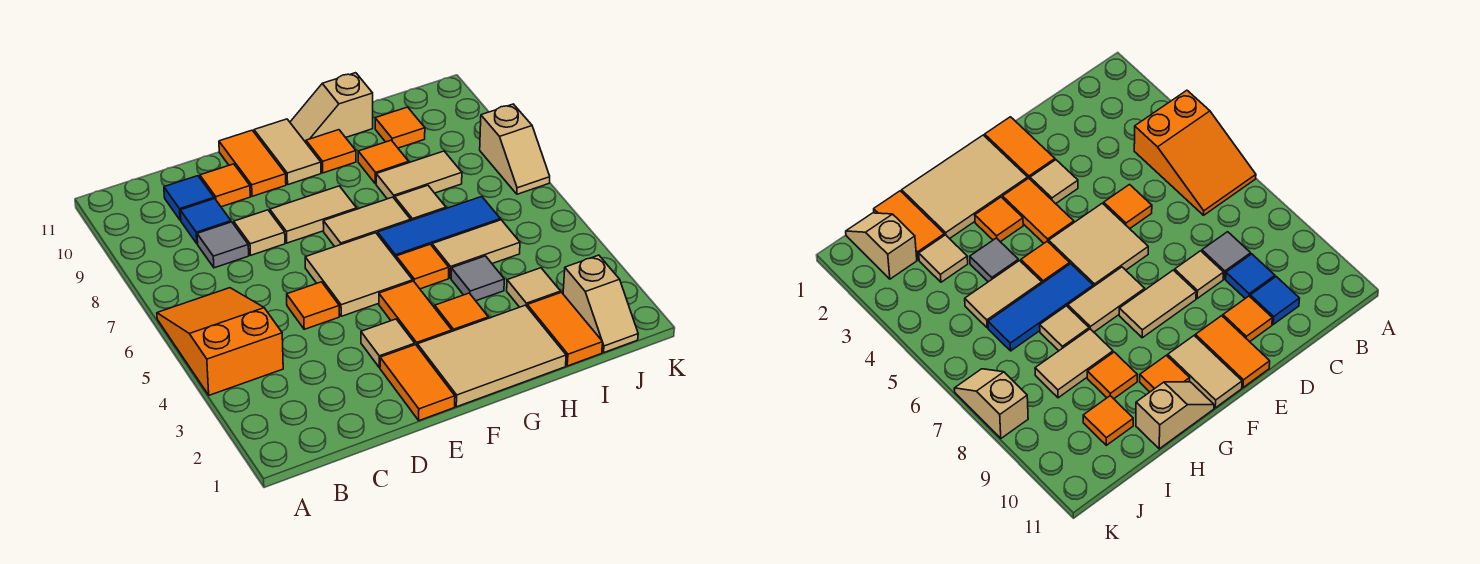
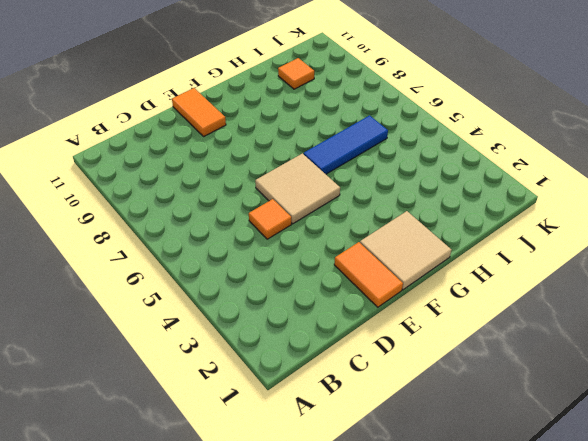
tan tile F1:G2 level 1 -> tan tile F1:H2 level 1
none -> orange slope A4:B6 level 1 top 4
none -> grey tile C8 level 1
none -> blue tile C9 level 1
none -> blue tile C10 level 1

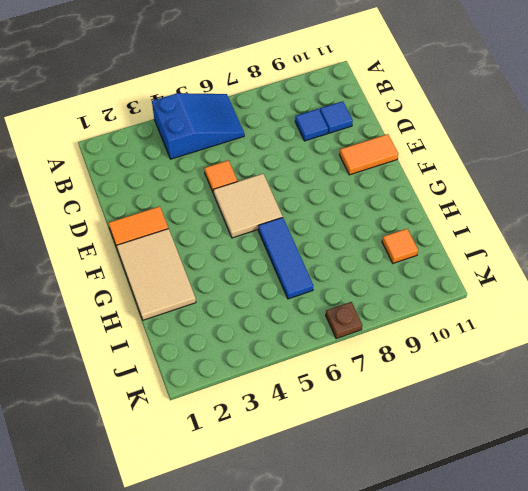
blue slope A4:B6 level 1 top 4 -> orange slope A4:B6 level 1 top 4
brown plate K7 level 1 -> tan slope K7:K8 level 1 top 8
none -> grey tile C8 level 1
none -> tan tile D8 level 1
none -> orange tile D10 level 1
none -> tan tile E3 level 1

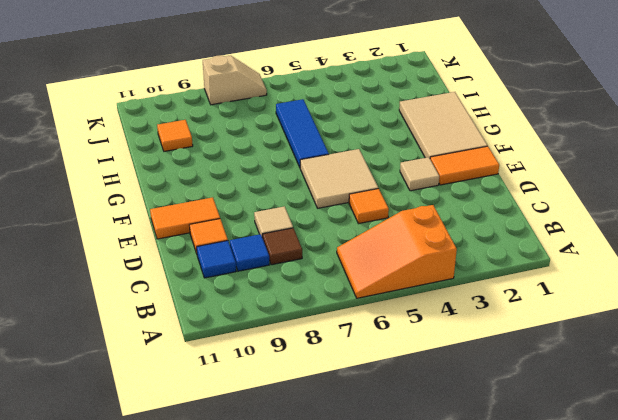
brown tile C8 level 1 -> grey tile C8 level 1
none -> tan tile E8:F8 level 1
none -> orange tile F3:F4 level 1
none -> tan tile F7:G7 level 1
none -> tan tile F10:F11 level 1

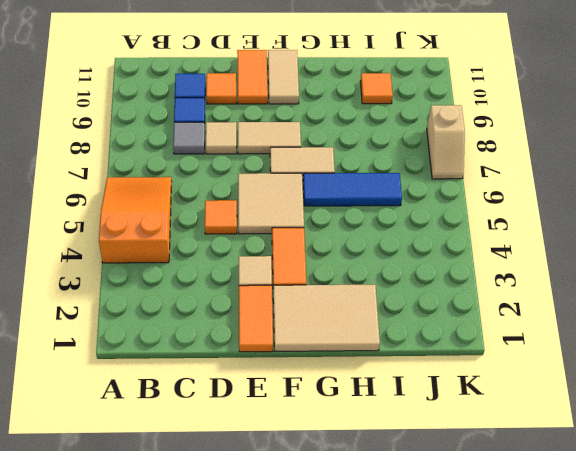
none -> orange tile G3 level 1
none -> orange tile G5 level 1
none -> orange tile G10 level 1
none -> tan slope G11:H11 level 1 top H

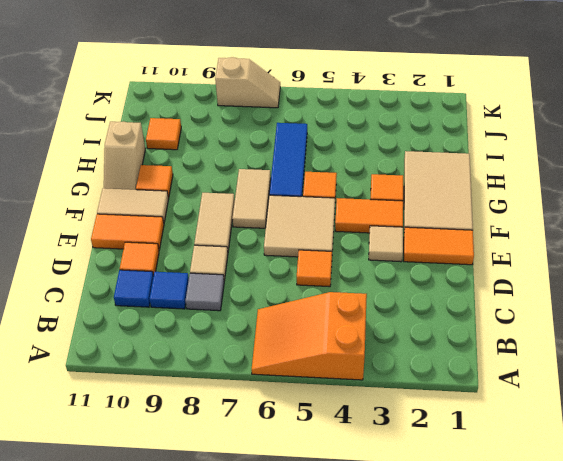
none -> grey tile H4 level 1
none -> tan tile H5:I5 level 1
none -> tan tile H7 level 1
none -> tan tile H8:I8 level 1

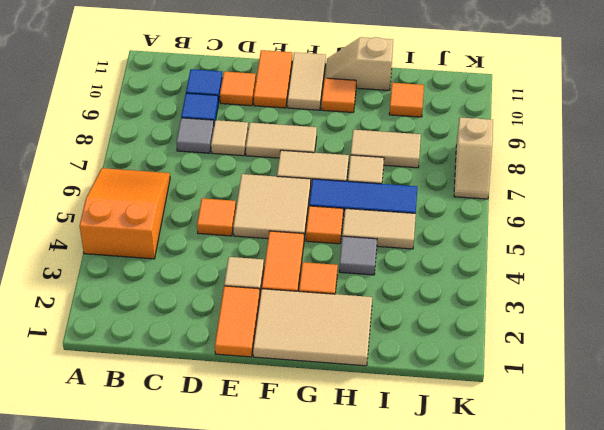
none -> orange tile H9 level 1
none -> orange tile I1:I2 level 1
none -> tan tile I3 level 1
none -> tan slope J1:J2 level 1 top 2

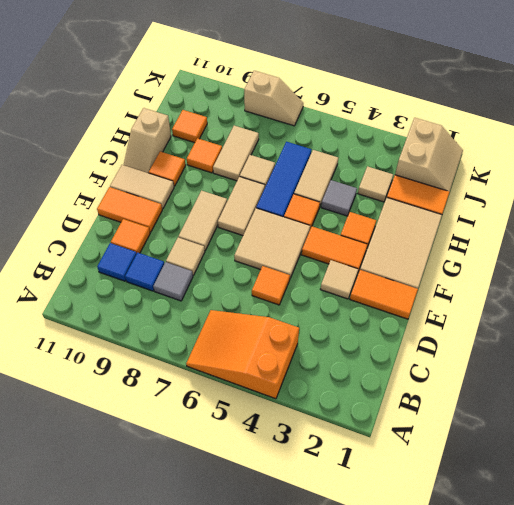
tan slope J1:K2 level 1 top 2 -> tan slope J1:J2 level 1 top 2

